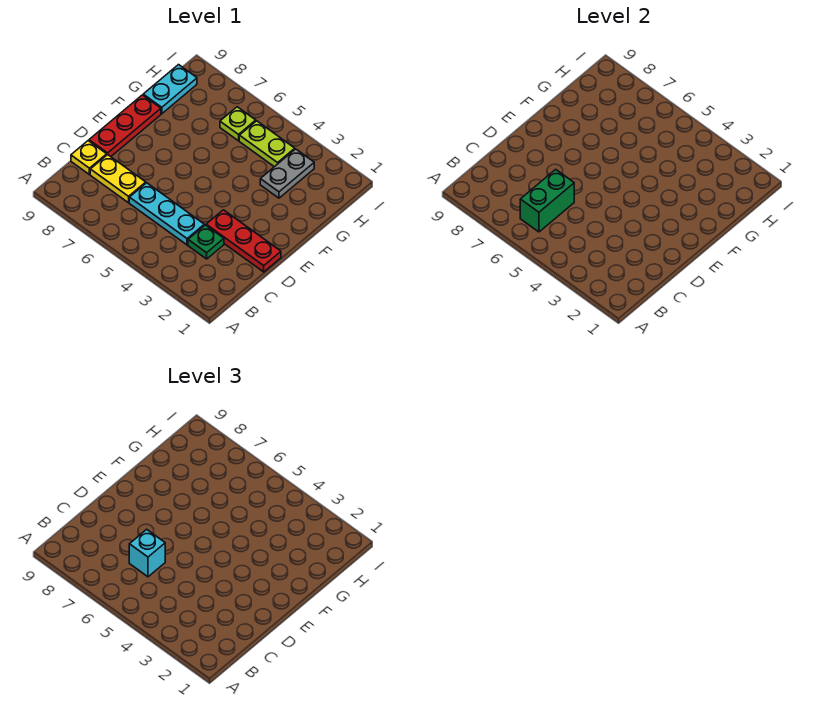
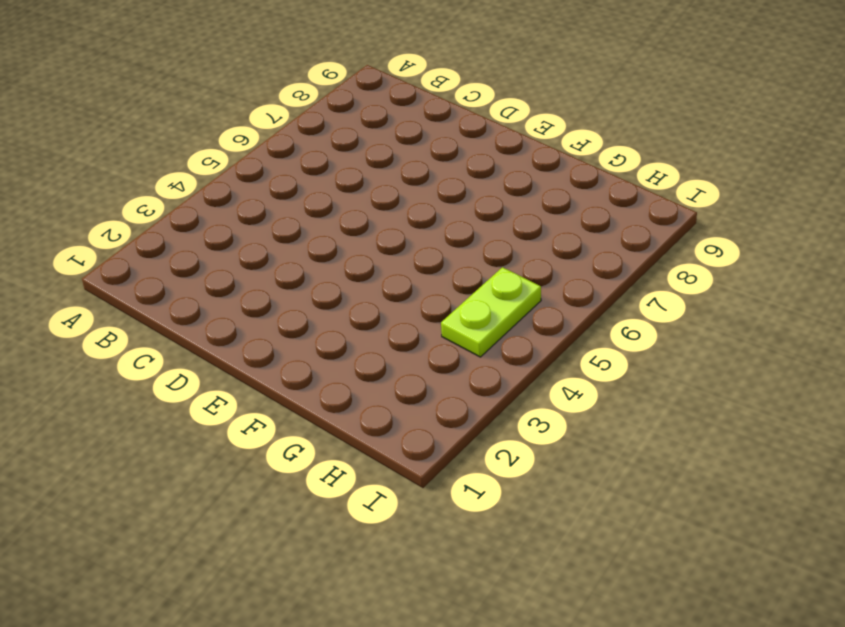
none -> green plate C3 level 1
none -> cyan plate C4:C6 level 1
none -> yellow plate C7:C8 level 1

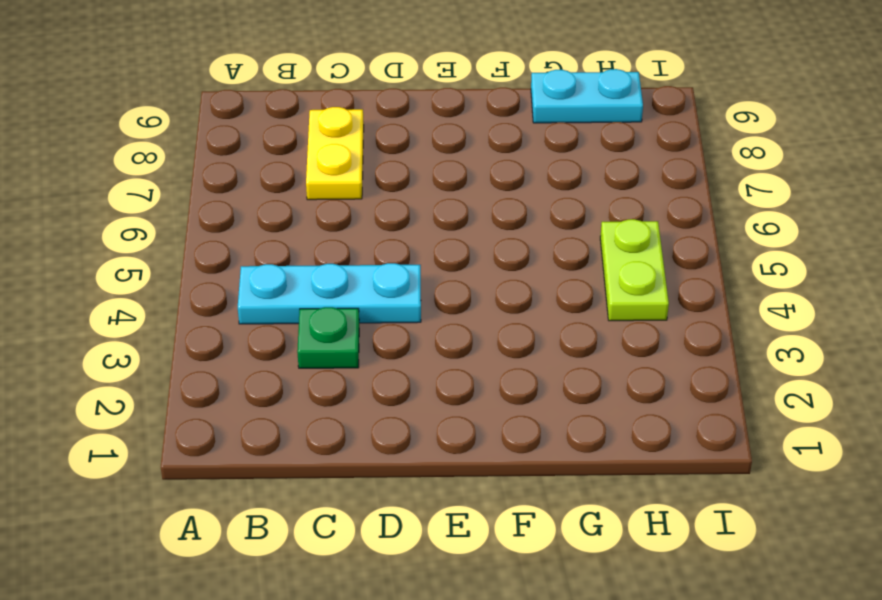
cyan plate B4:D4 level 1 -> cyan plate C4:C6 level 1
none -> yellow plate C9 level 1
none -> red plate D1:D3 level 1
none -> red plate D9:F9 level 1

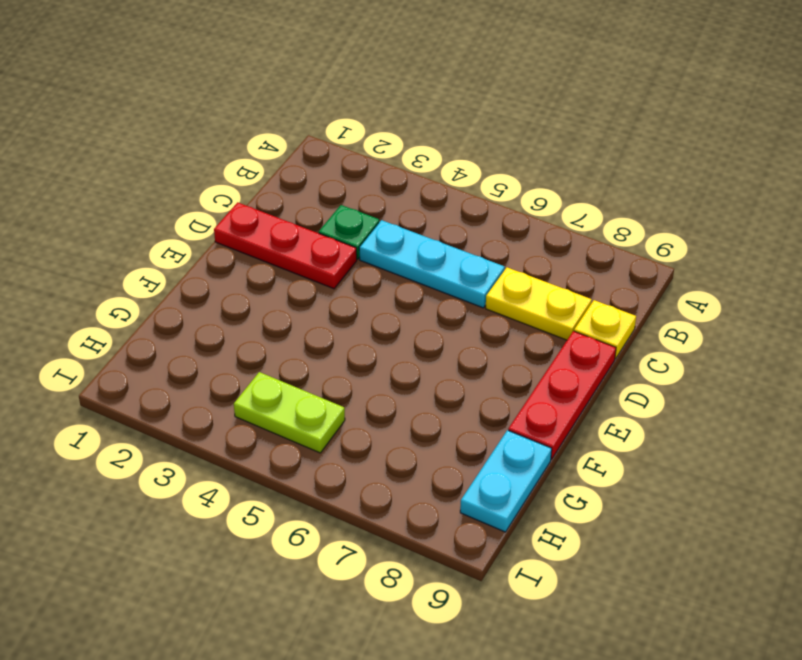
none -> grey plate G3:H3 level 1
none -> lime plate H6 level 1
none -> green brick B6:C6 level 2

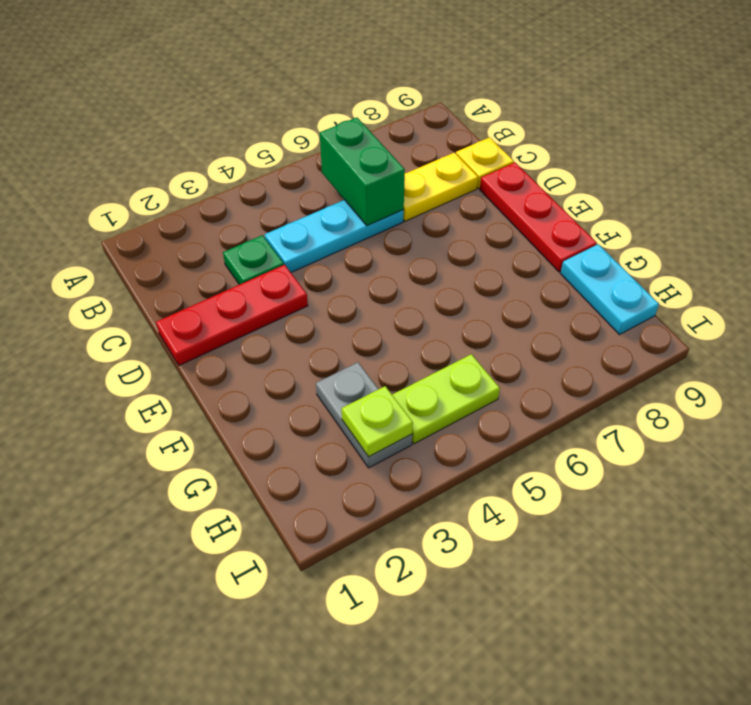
lime plate H3 level 2 -> lime plate H6 level 1
none -> cyan brick C6 level 3

